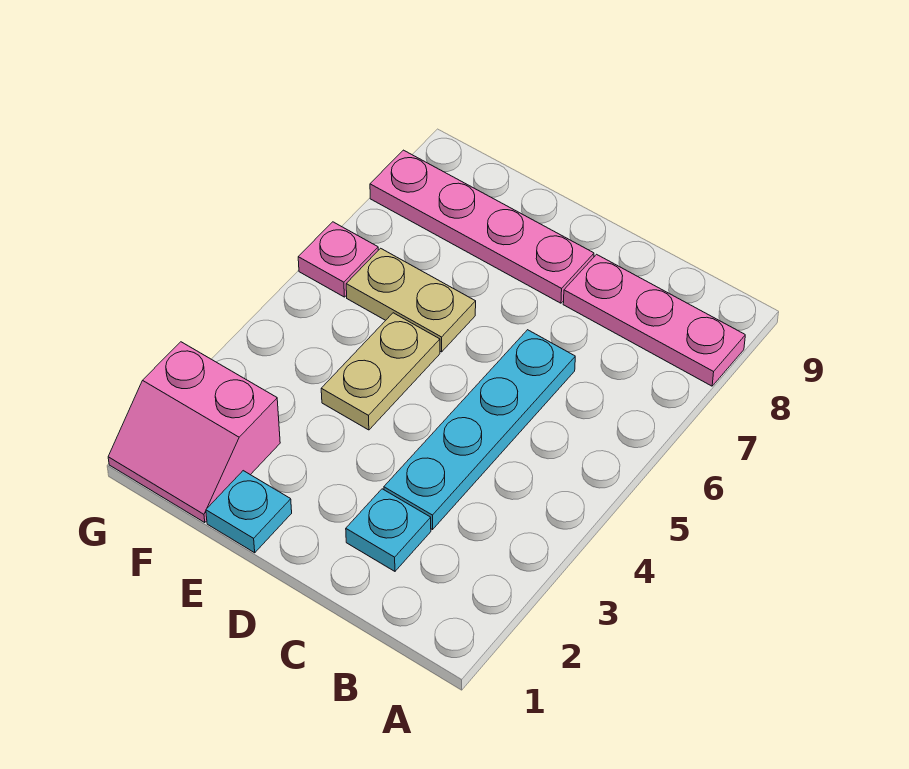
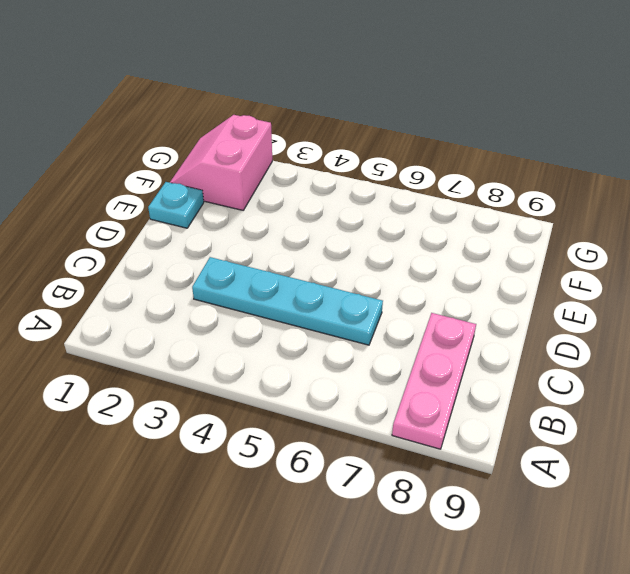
none -> cyan plate C2 level 1
none -> pink plate D8:G8 level 1

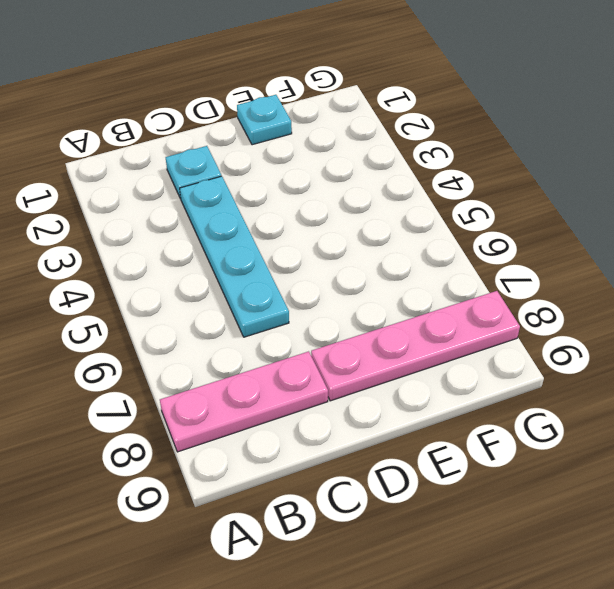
none -> tan plate E4:E5 level 1
none -> tan plate E6:F6 level 1

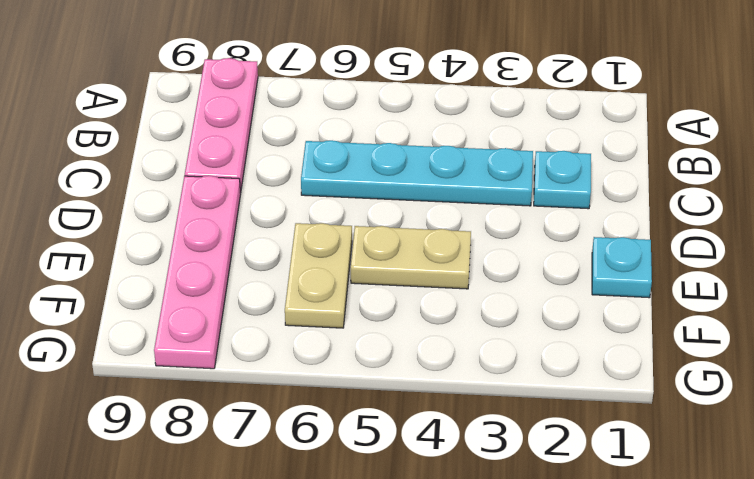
none -> pink slope F1:G2 level 1 top 2
none -> pink plate G6 level 1

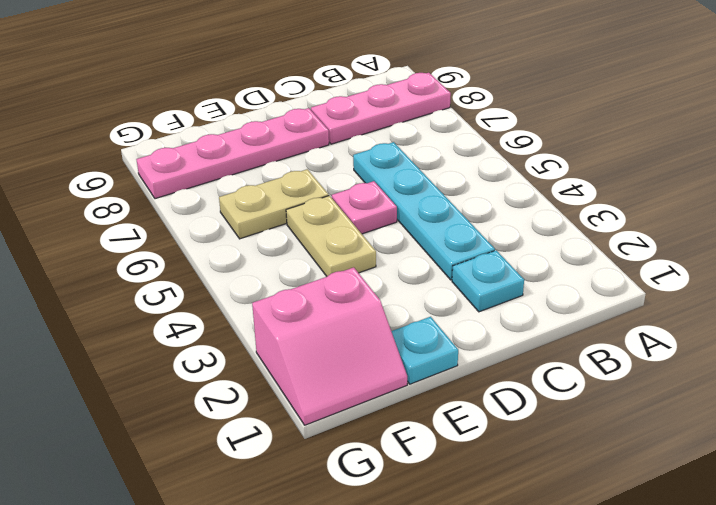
pink plate D5 level 1 -> pink plate G6 level 1

